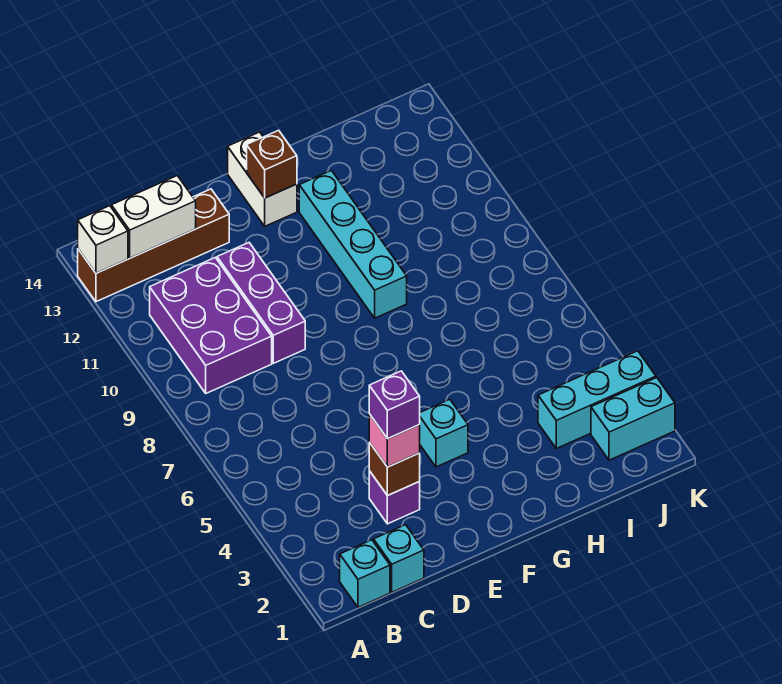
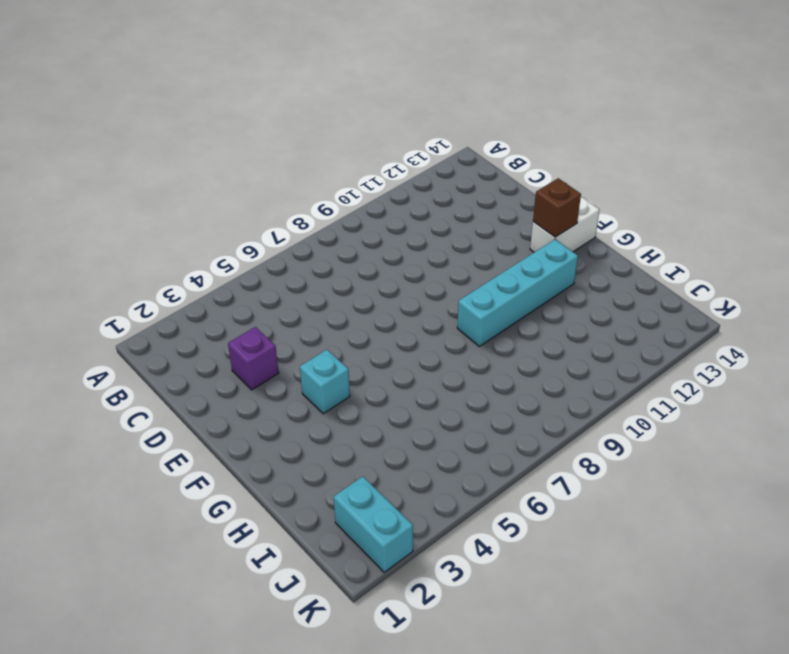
none -> brown brick A13:D13 level 1
none -> cyan brick B1 level 1
none -> purple brick B9:C11 level 1

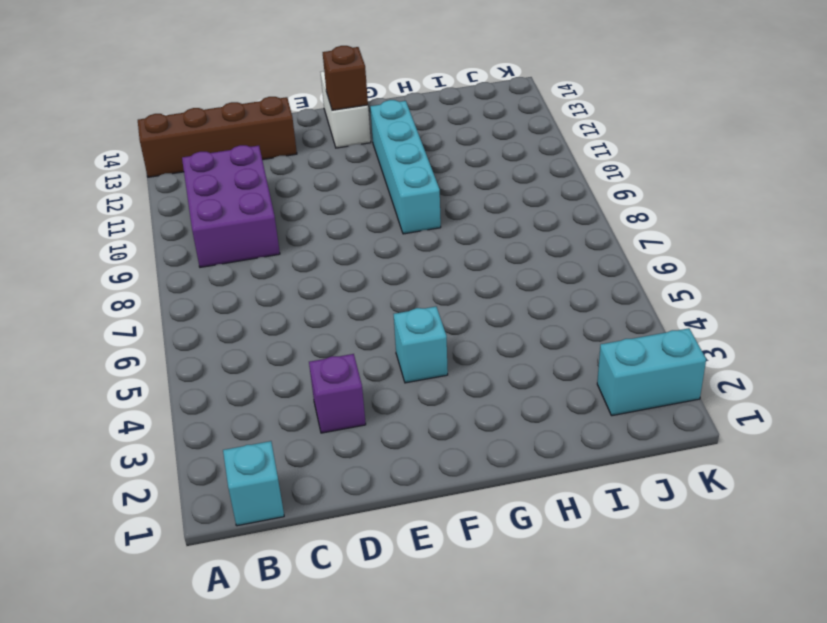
none -> cyan brick C1 level 1
none -> purple brick D9:D11 level 1
none -> cyan brick I3:K3 level 1

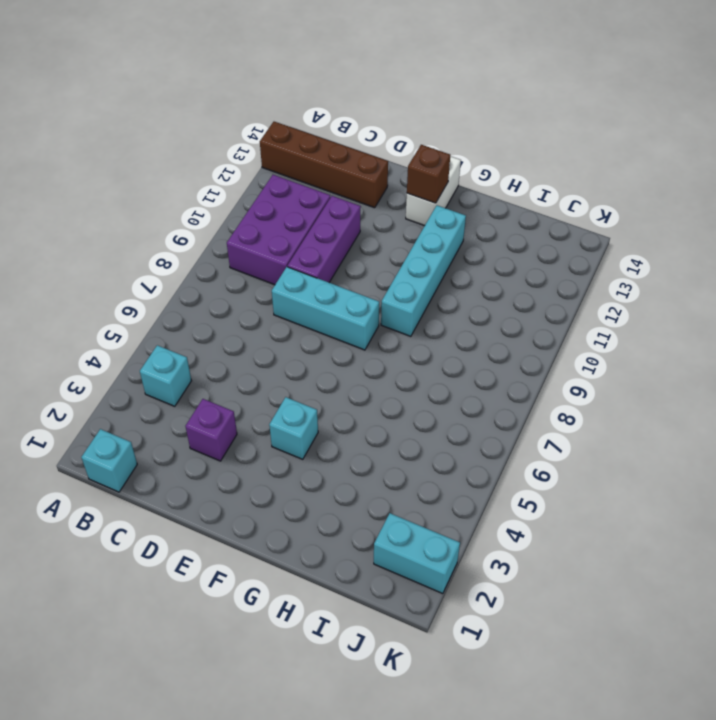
cyan brick B4 level 1 -> cyan brick C1 level 1
cyan brick D8:F8 level 1 -> cyan brick I3:K3 level 1
none -> white brick A13 level 2
none -> white brick B13:C13 level 2
none -> brown brick D3 level 2

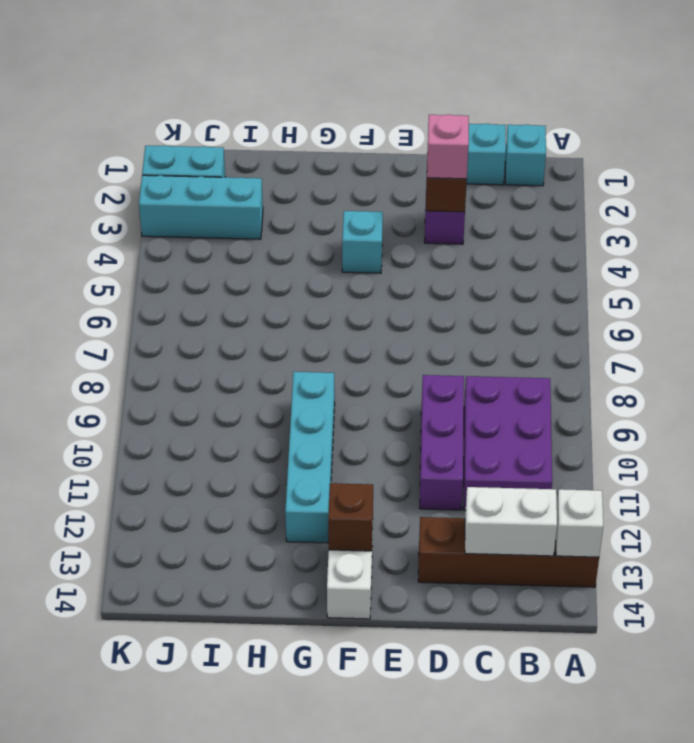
none -> purple brick D3 level 4

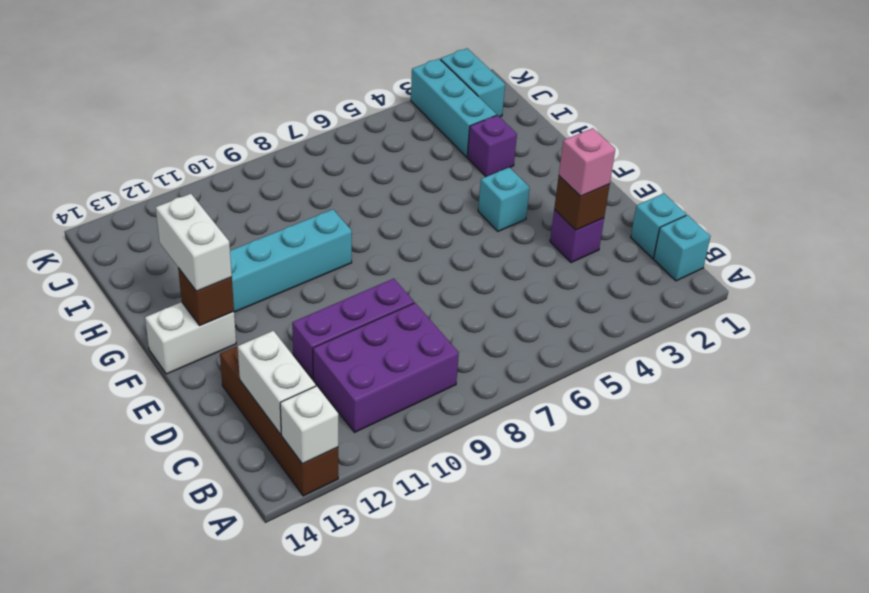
white brick F13:G13 level 3 -> none
purple brick H3 level 1 -> purple brick D3 level 4

